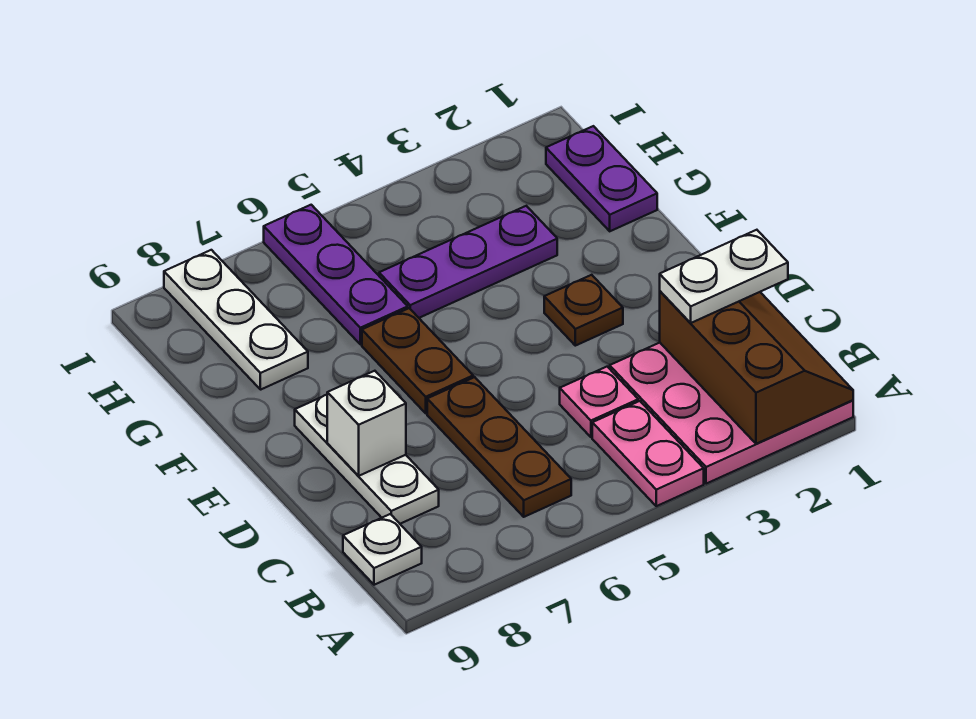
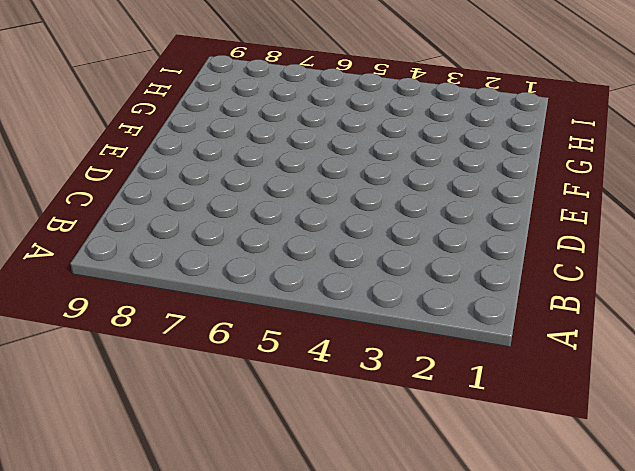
none -> pink plate A1:C3 level 1
none -> pink plate A4:B4 level 1
none -> brown plate B6:D6 level 1

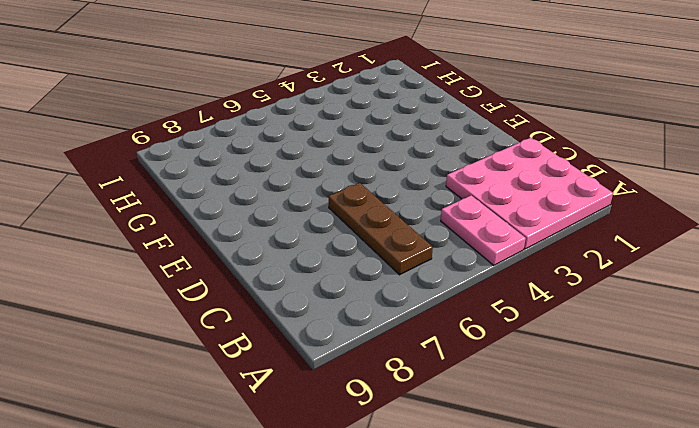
none -> white plate B9 level 1
none -> pink plate C4 level 1
none -> white plate C8:E8 level 1

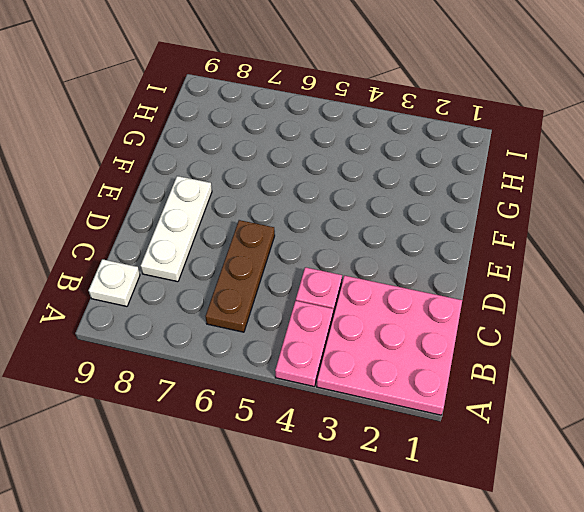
none -> brown plate E3 level 1
none -> brown plate E6:F6 level 1
none -> purple plate G1:H1 level 1

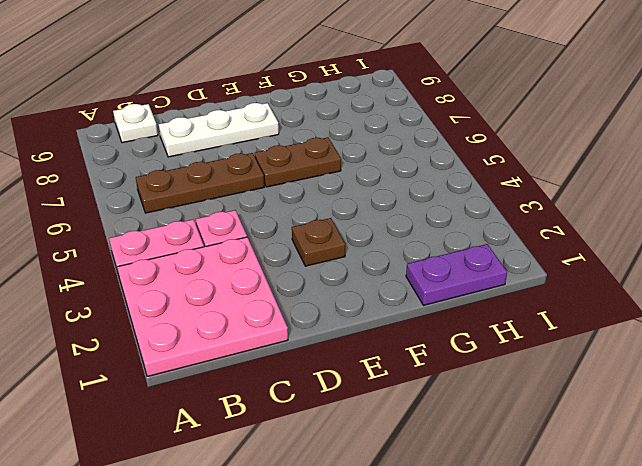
none -> purple plate G3:G5 level 1
none -> purple plate G6:I6 level 1
none -> white plate G8:I8 level 1

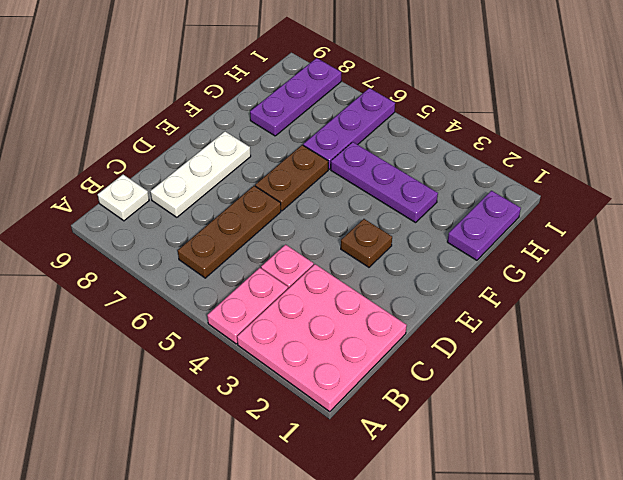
purple plate G8:I8 level 1 -> white plate G8:I8 level 1
none -> brown slope A1:C2 level 2 top 2
none -> white brick D8 level 2
none -> white plate C1:C2 level 3

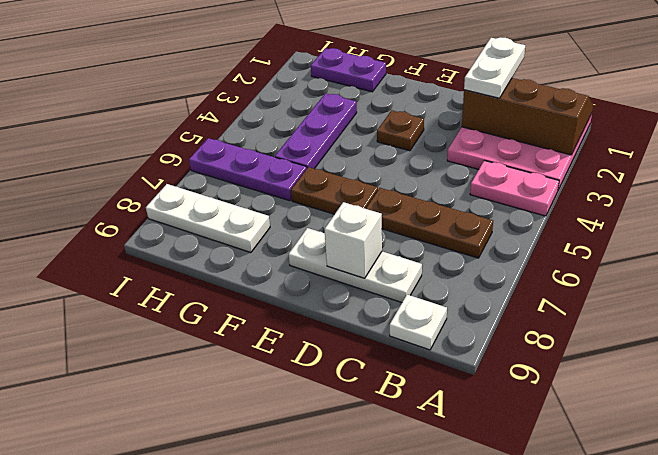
none -> pink plate C4 level 1

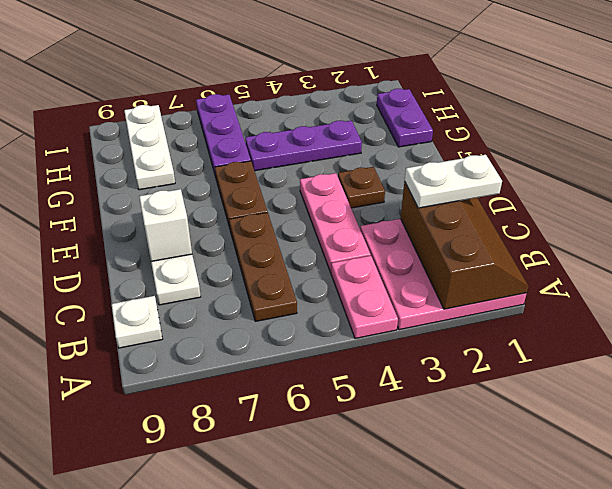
pink plate C4:E4 level 1 -> pink plate C4 level 1

